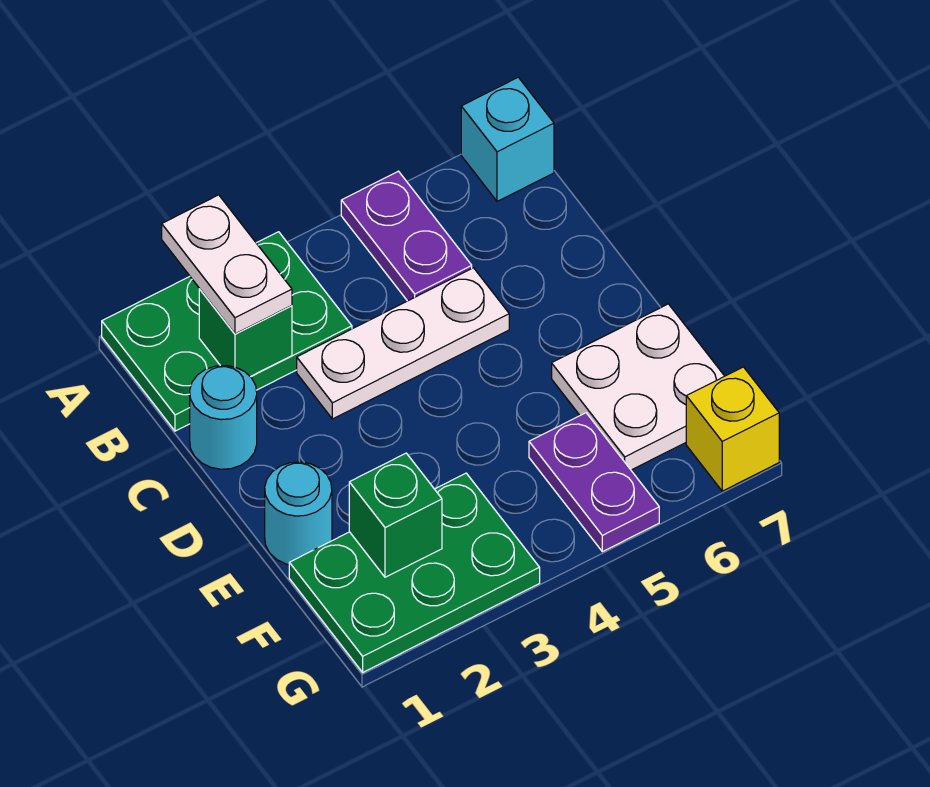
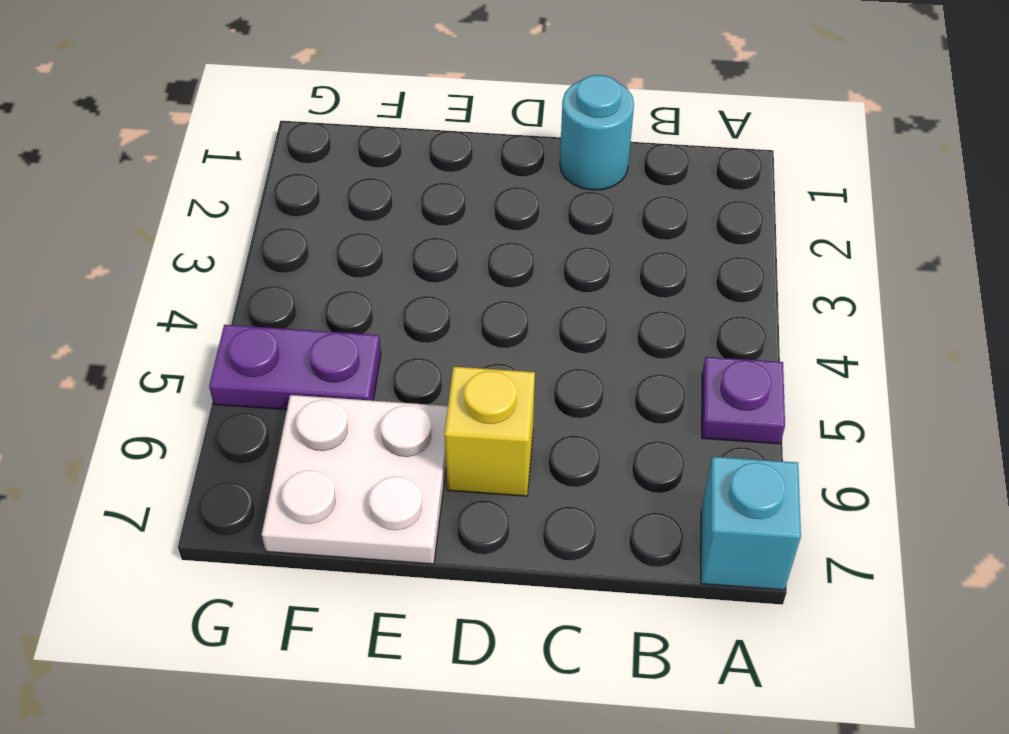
purple plate A5 level 1 -> purple plate A5:B5 level 1
yellow brick D6 level 1 -> yellow brick G7 level 1
none -> green plate A1:B3 level 1
none -> white plate C3:C5 level 1
none -> cyan round brick E1 level 1

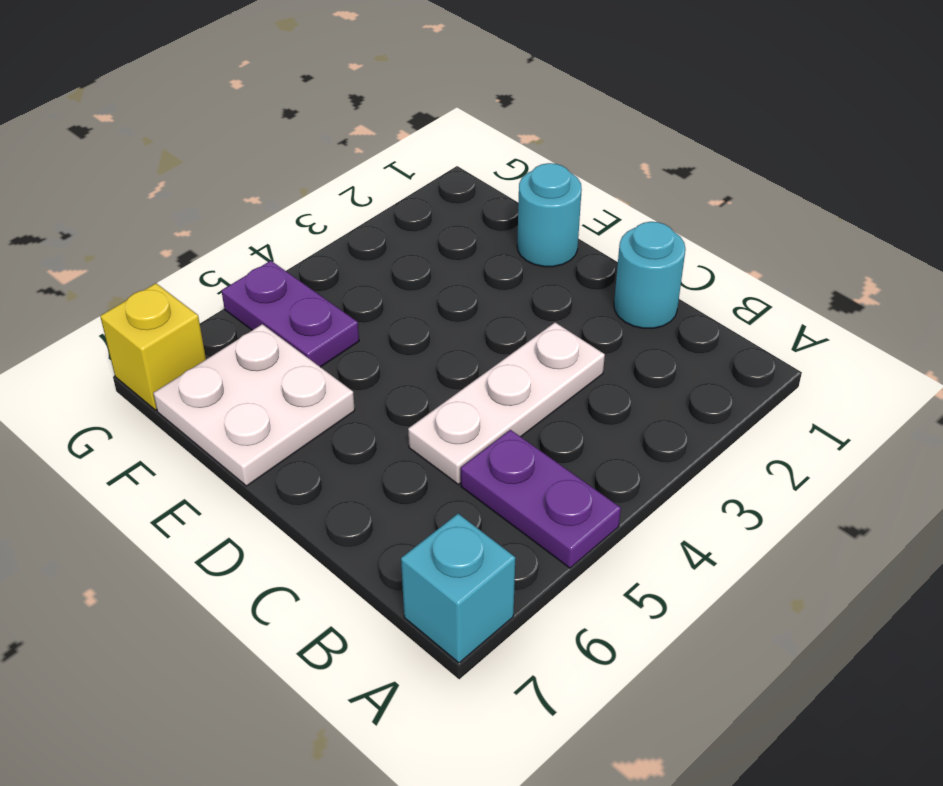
none -> green plate A1:B3 level 1
none -> green plate F1:G3 level 1
none -> green brick B2 level 2

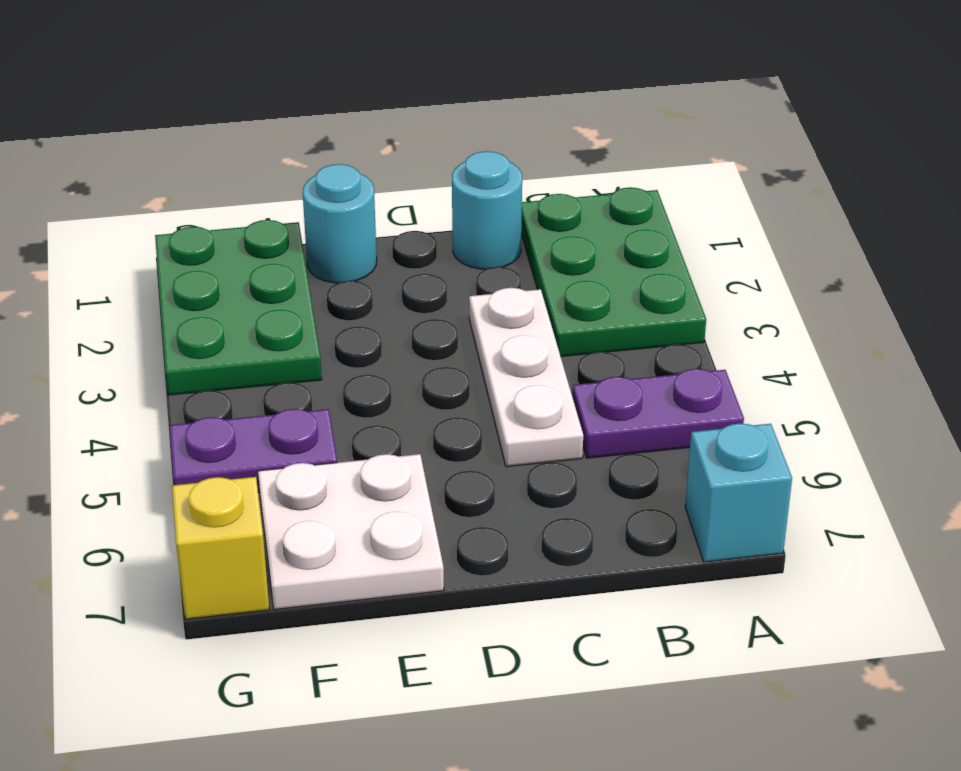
none -> green brick B2 level 2
none -> green brick F2 level 2
none -> white plate A2:B2 level 3

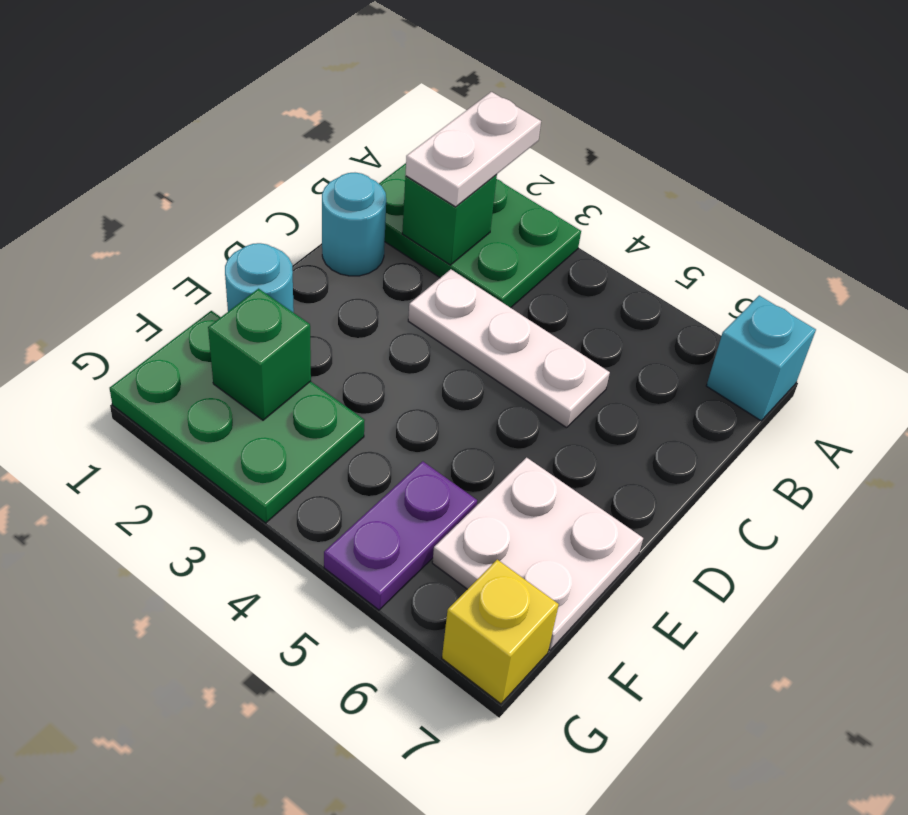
none -> purple plate A5:B5 level 1

